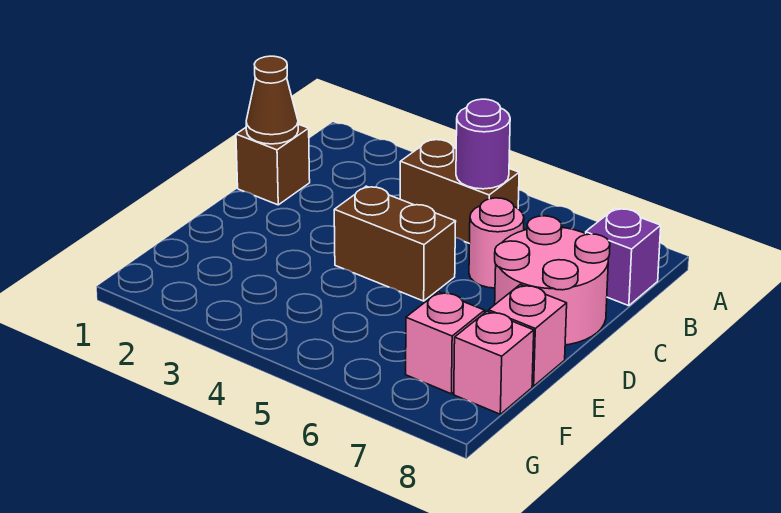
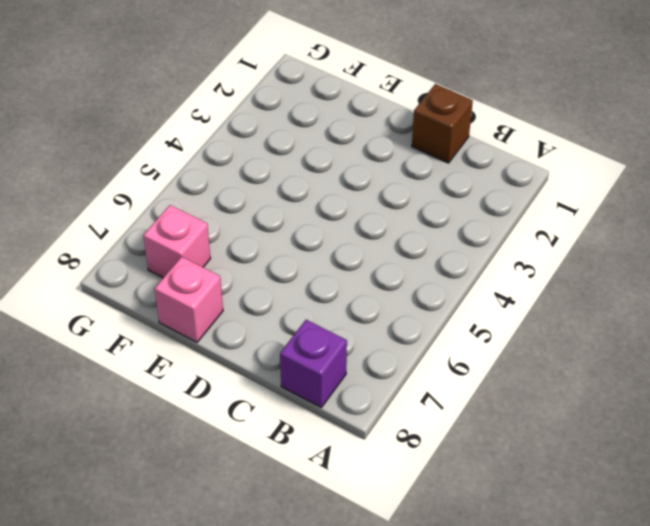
none -> brown brick B4:B5 level 1
none -> pink round brick C6 level 1

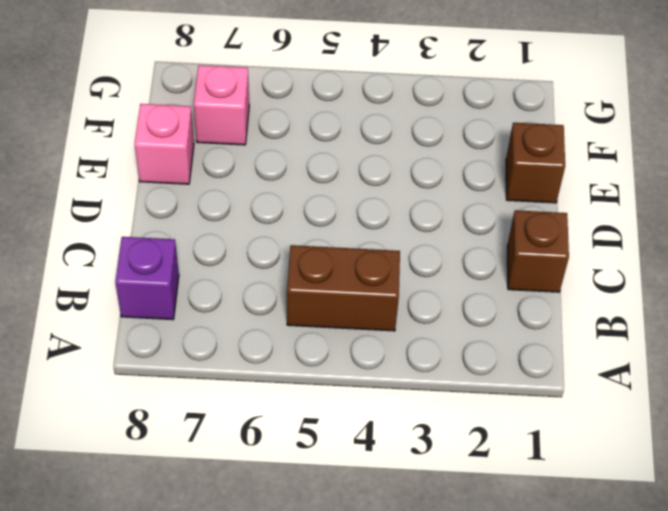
brown brick E1 level 1 -> none
none -> pink round brick C6 level 1
none -> pink round brick C7:D8 level 1

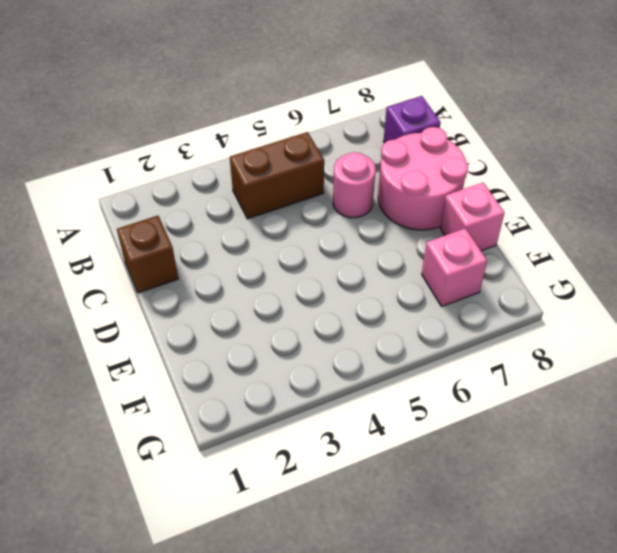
none -> brown brick D4:D5 level 1
none -> pink brick F8 level 1

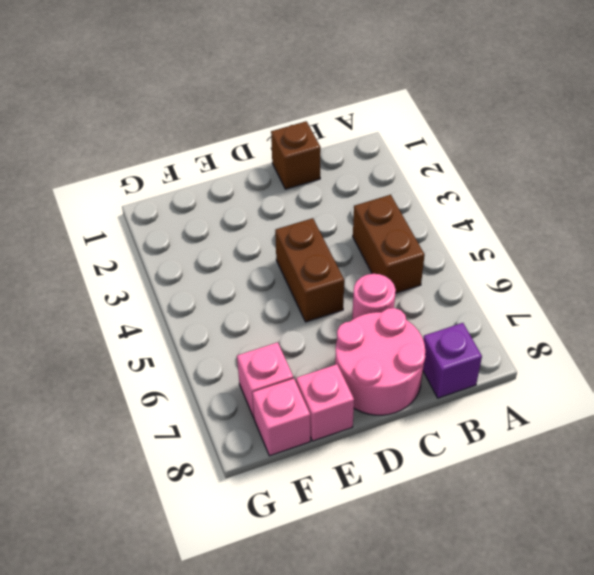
none -> purple round brick B5 level 2
none -> brown cone C1 level 2

